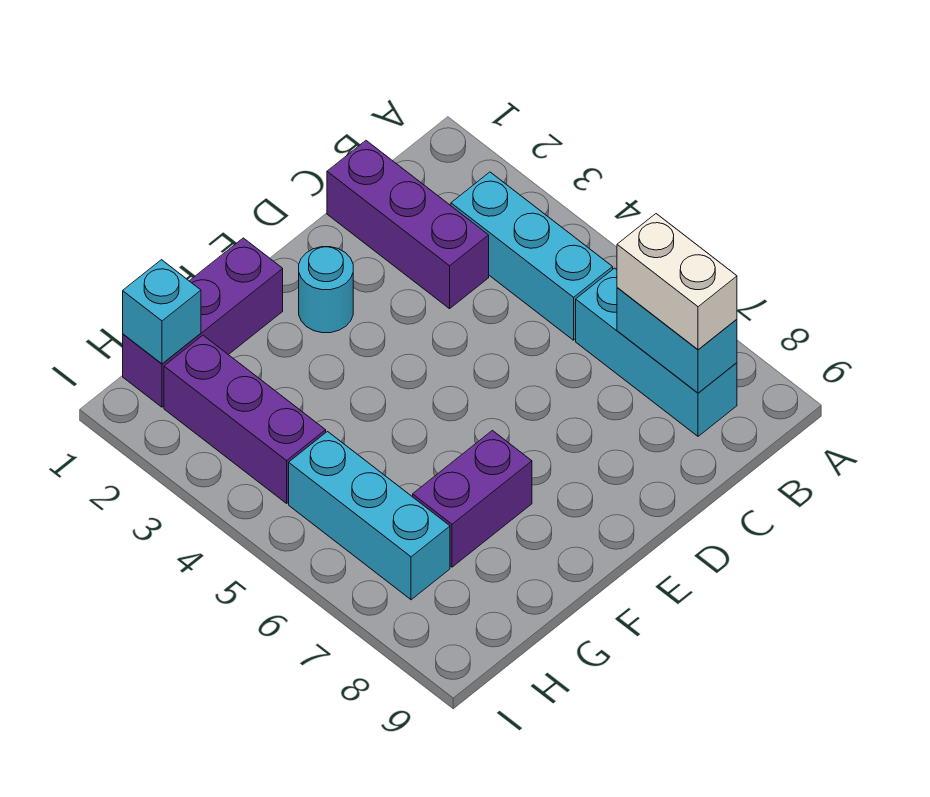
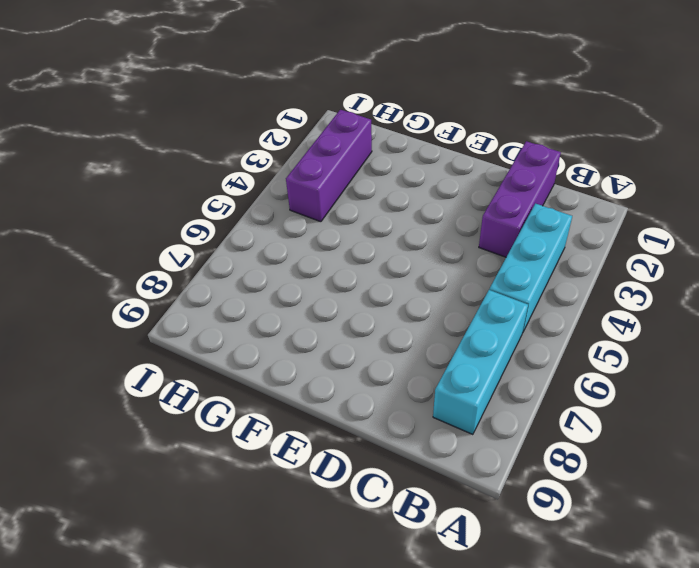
none -> cyan round brick E2 level 1
none -> purple brick F1:H1 level 1

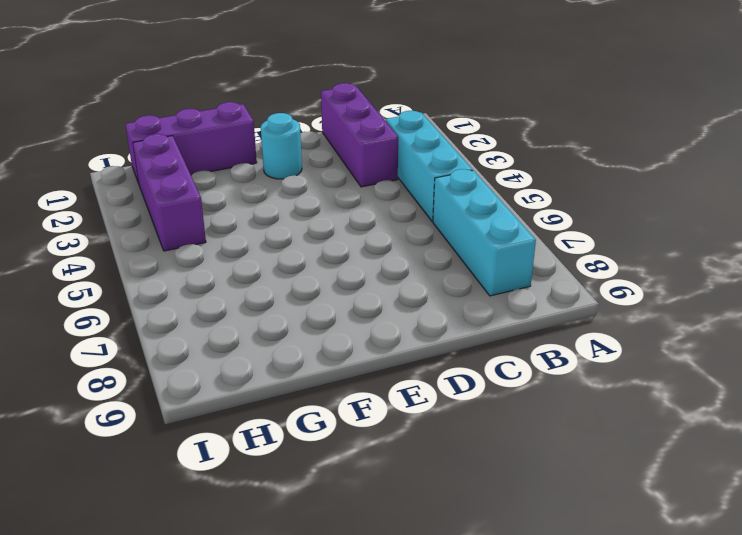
none -> purple brick F7:G7 level 1
none -> cyan brick H5:H7 level 1

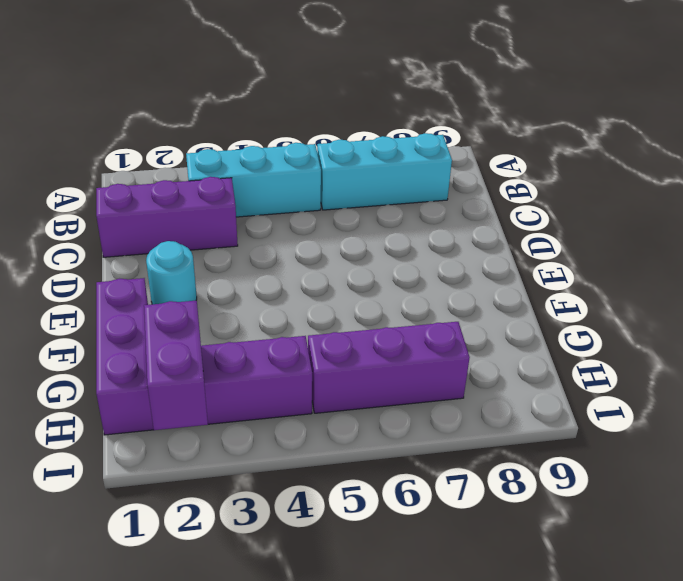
purple brick H2:I2 level 2 -> purple brick F7:G7 level 1
purple brick H5:H7 level 1 -> cyan brick H5:H7 level 1
none -> cyan brick B7:B8 level 2
none -> cyan brick H1 level 2

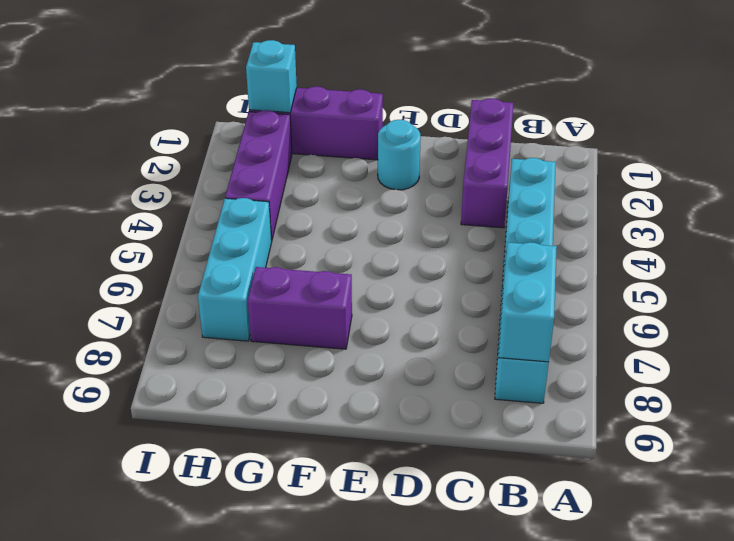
none -> white brick B7:B8 level 3

